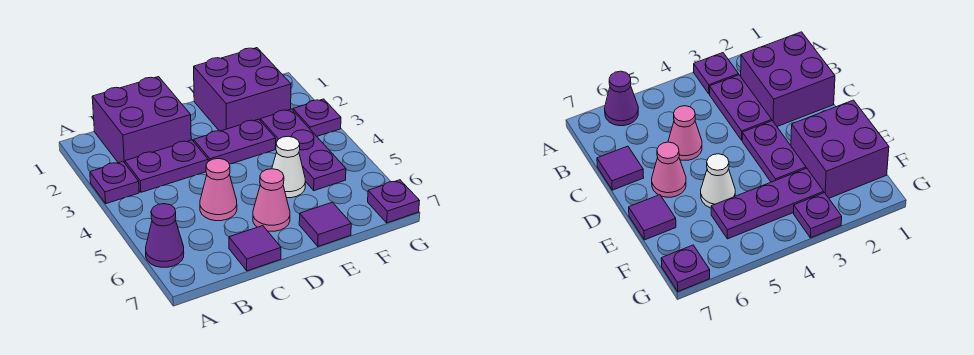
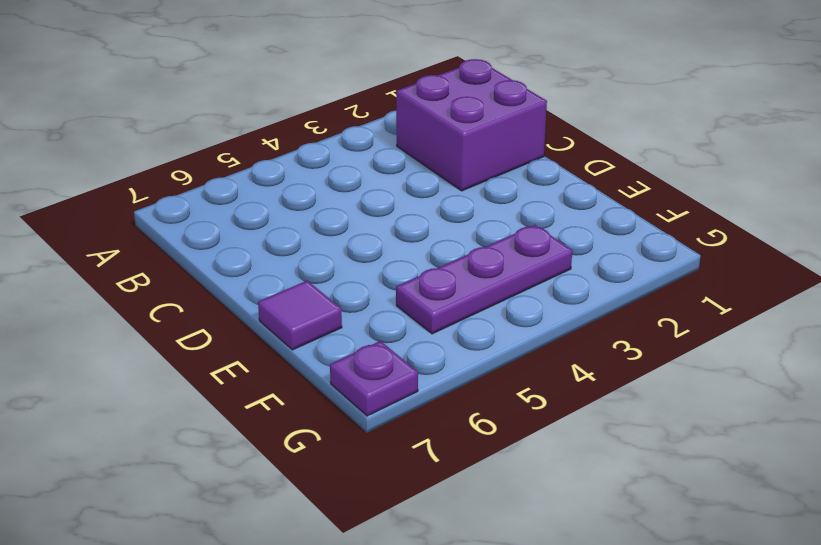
none -> purple plate A3 level 1
none -> purple cone A6 level 1
none -> purple plate B3:C3 level 1

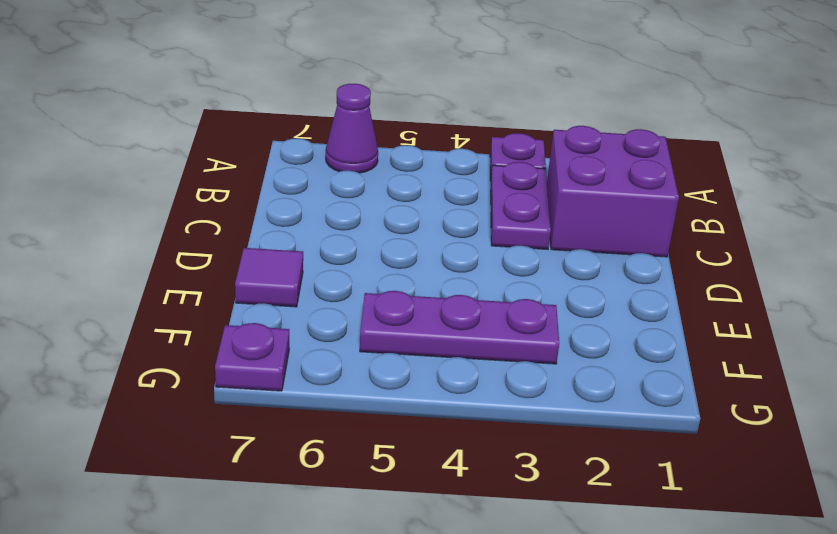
none -> pink cone C5 level 1
none -> purple tile C7 level 1
none -> purple plate D3:E3 level 1

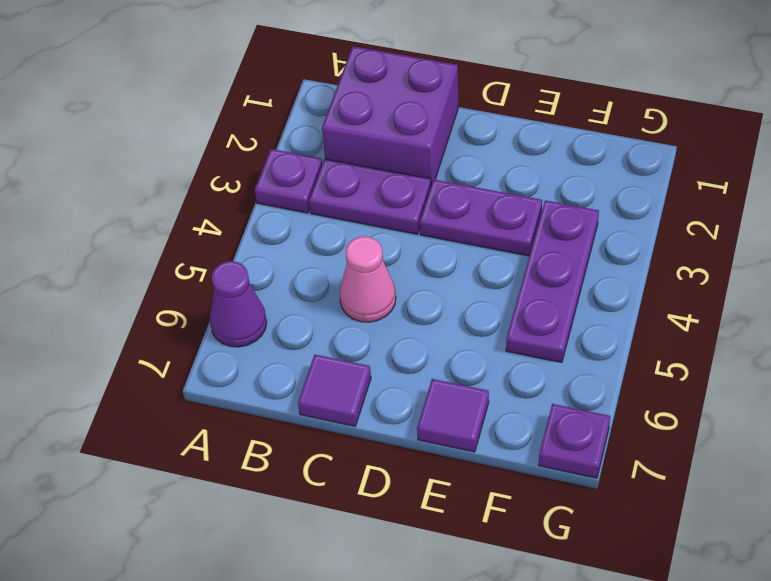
none -> pink cone D6 level 1
none -> purple brick E1:F2 level 1
none -> white cone E5 level 1

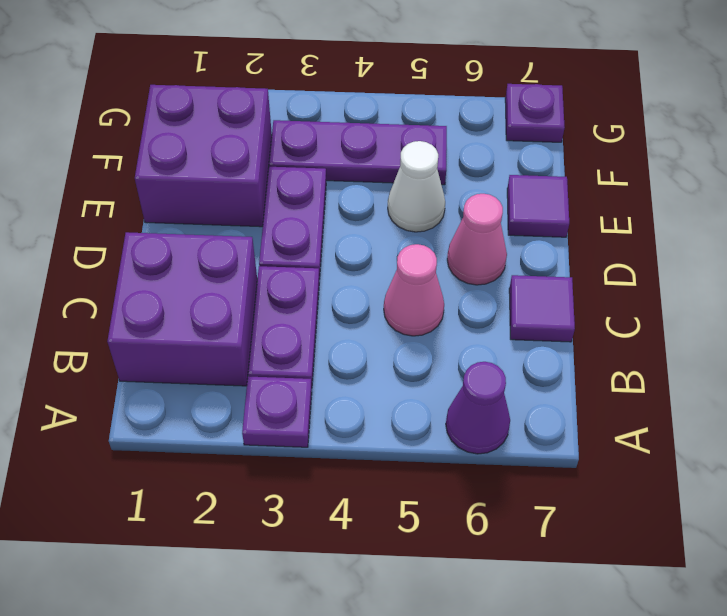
none -> purple plate G3 level 1

